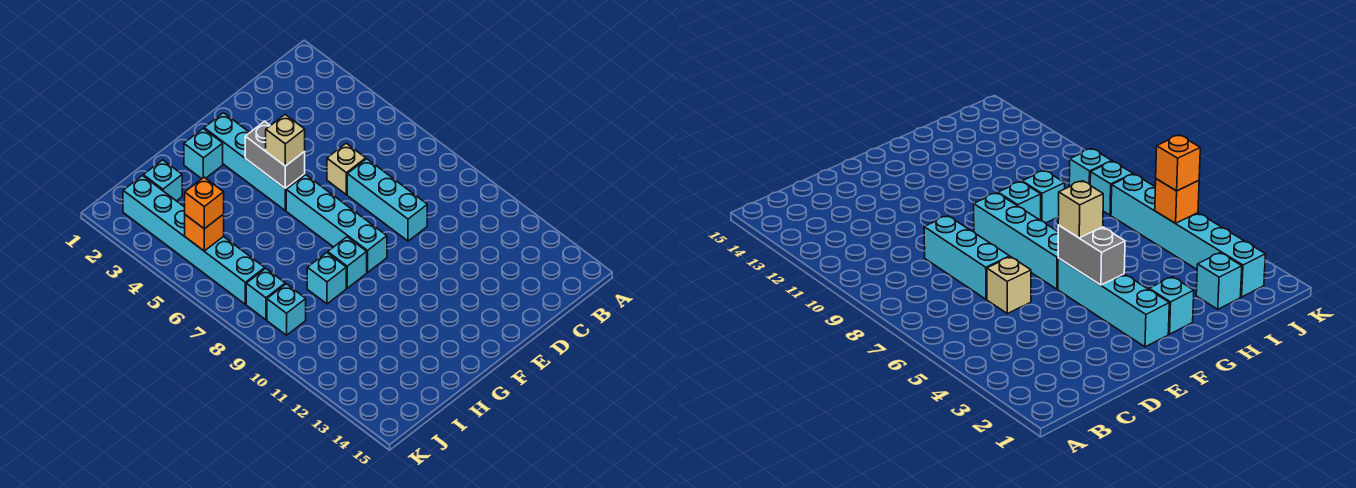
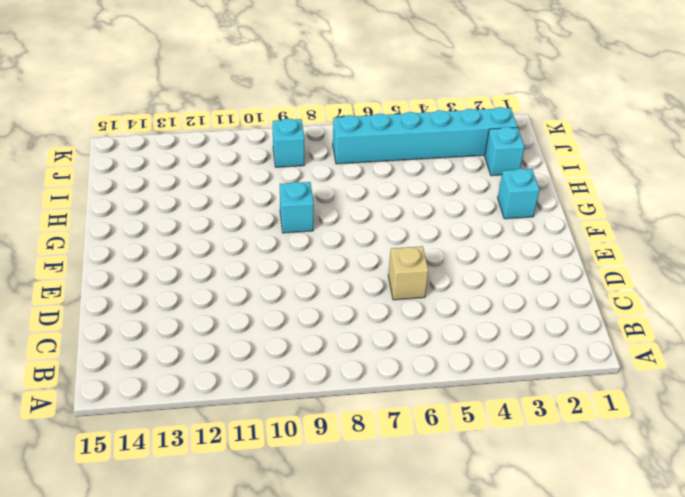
none -> cyan brick D7:D9 level 1
none -> cyan brick F2:F5 level 1
none -> cyan brick F6:F9 level 1

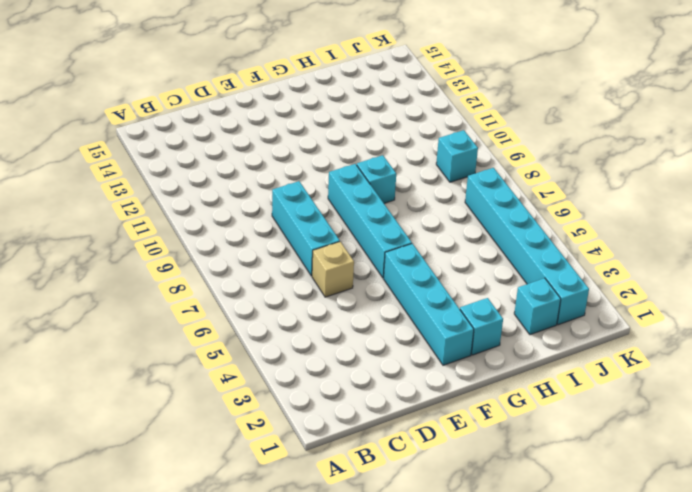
none -> cyan brick H9 level 1
none -> cyan brick J8 level 1
none -> grey brick F4:F5 level 2

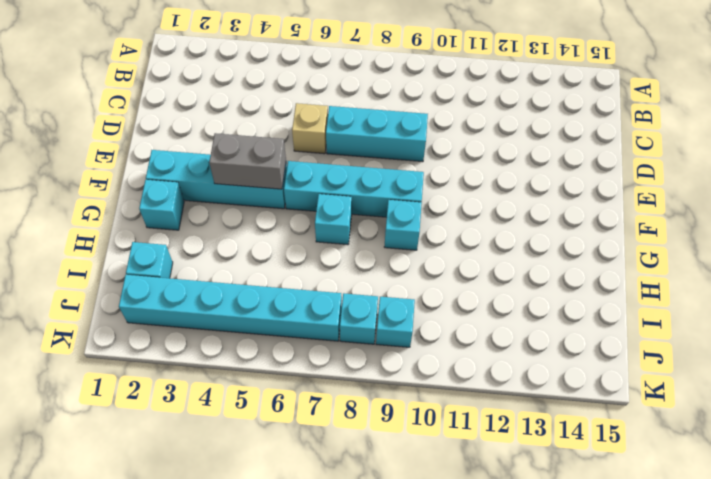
cyan brick G7 level 1 -> cyan brick H9 level 1
none -> orange brick J5 level 2
none -> tan brick F5 level 3
none -> orange brick J5 level 3

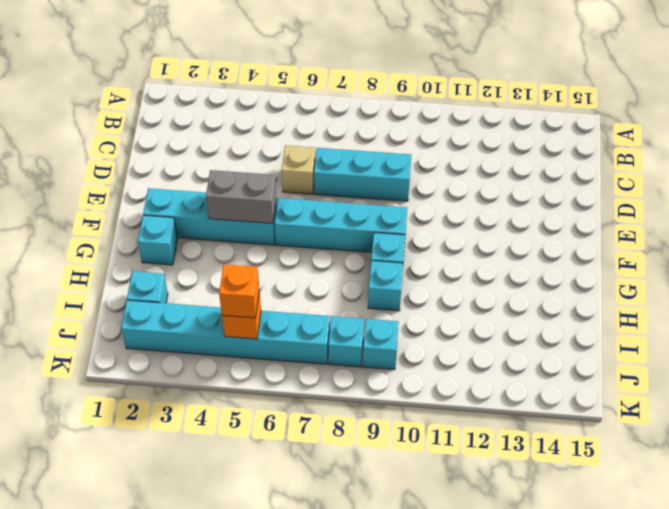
none -> tan brick F5 level 3

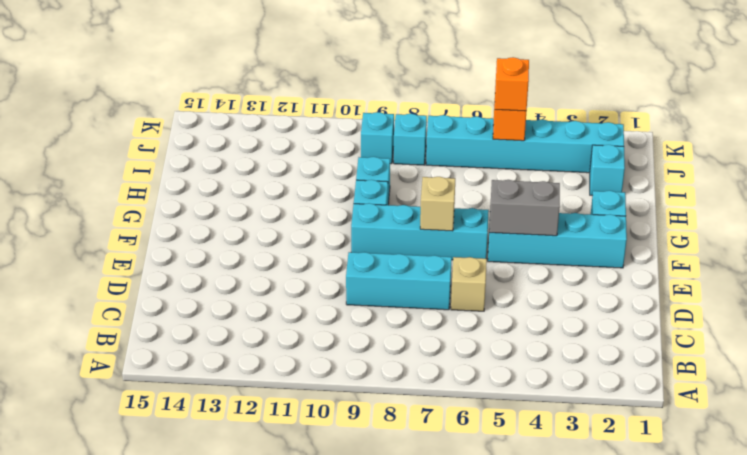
tan brick F7 level 2 -> tan brick F5 level 3

